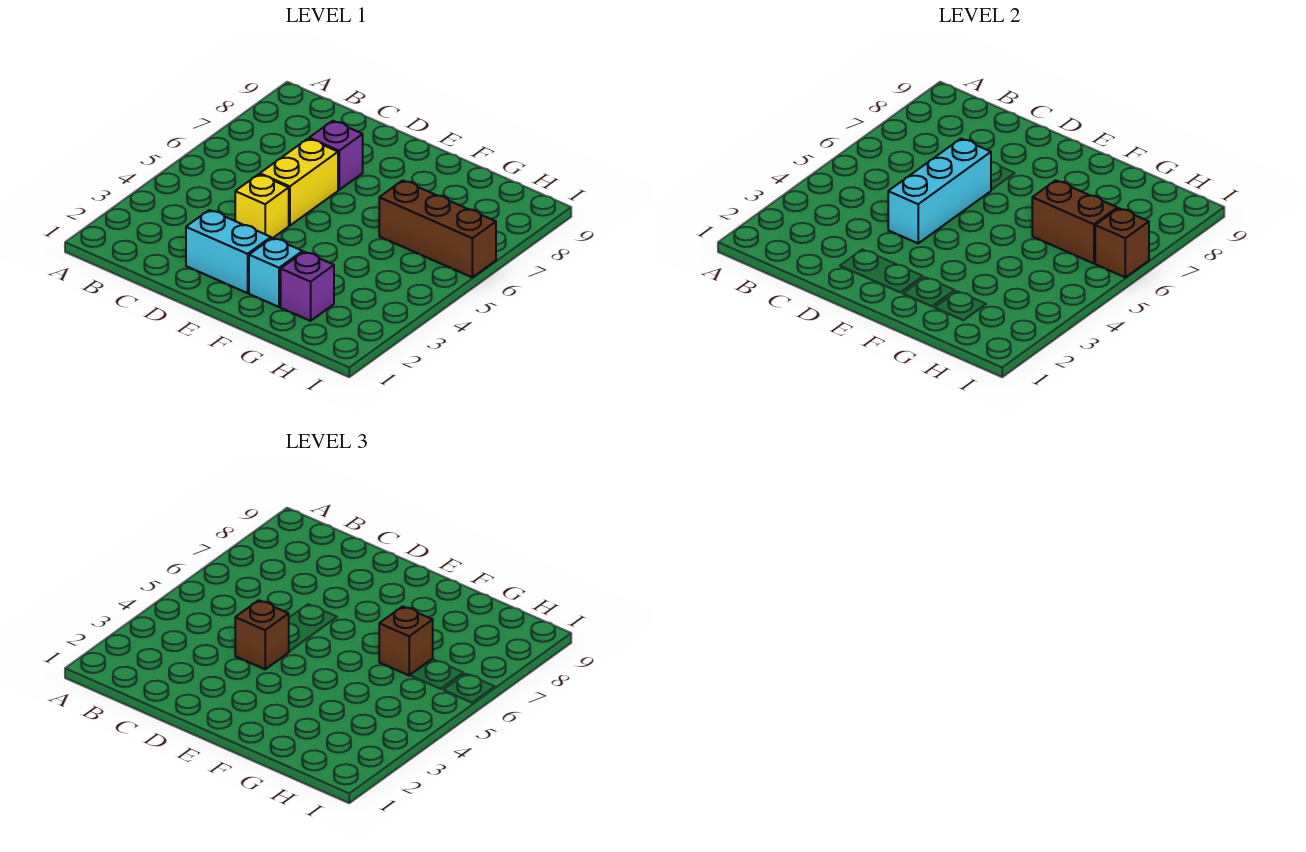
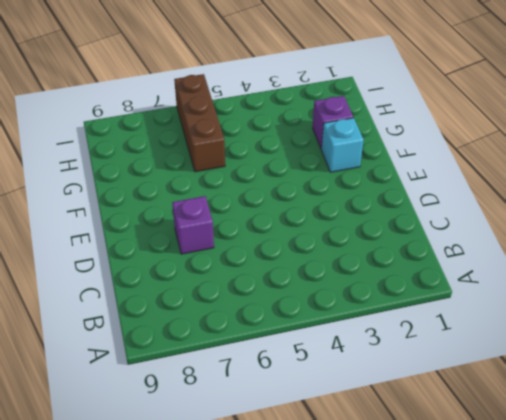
none -> cyan brick D2:E2 level 1
none -> yellow brick D4 level 1
none -> yellow brick D5:D6 level 1

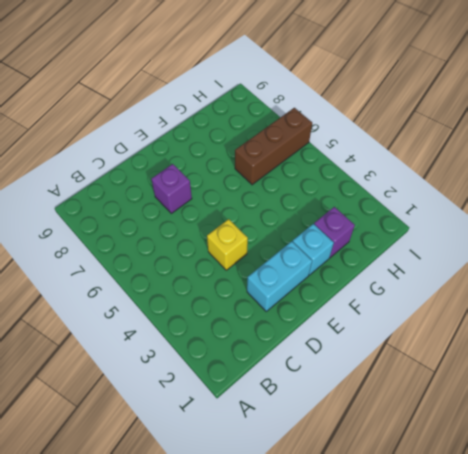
none -> yellow brick D5:D6 level 1
none -> cyan brick D4:D6 level 2
none -> brown brick G6:H6 level 2

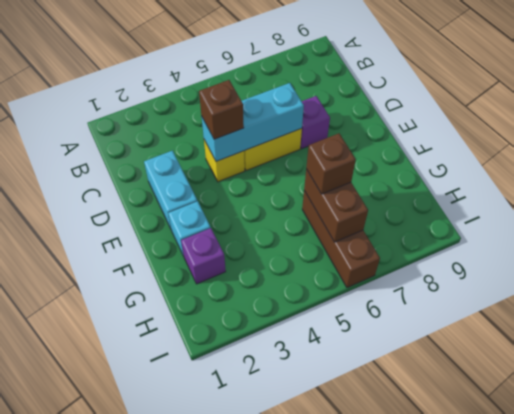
none -> brown brick I6 level 2

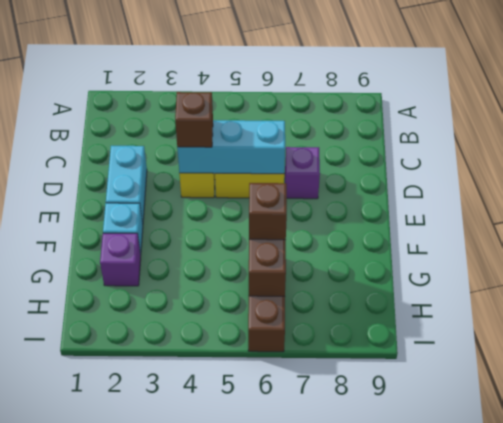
none -> brown brick I6 level 2

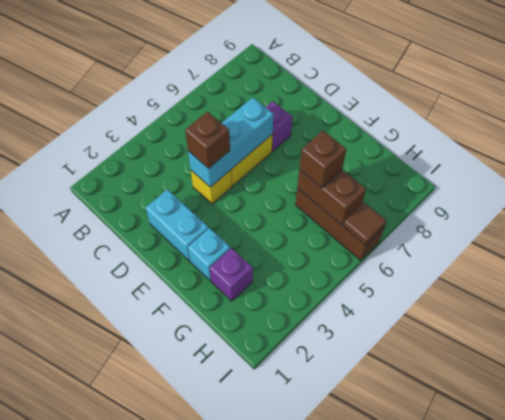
brown tile I6 level 2 -> brown brick I6 level 2

